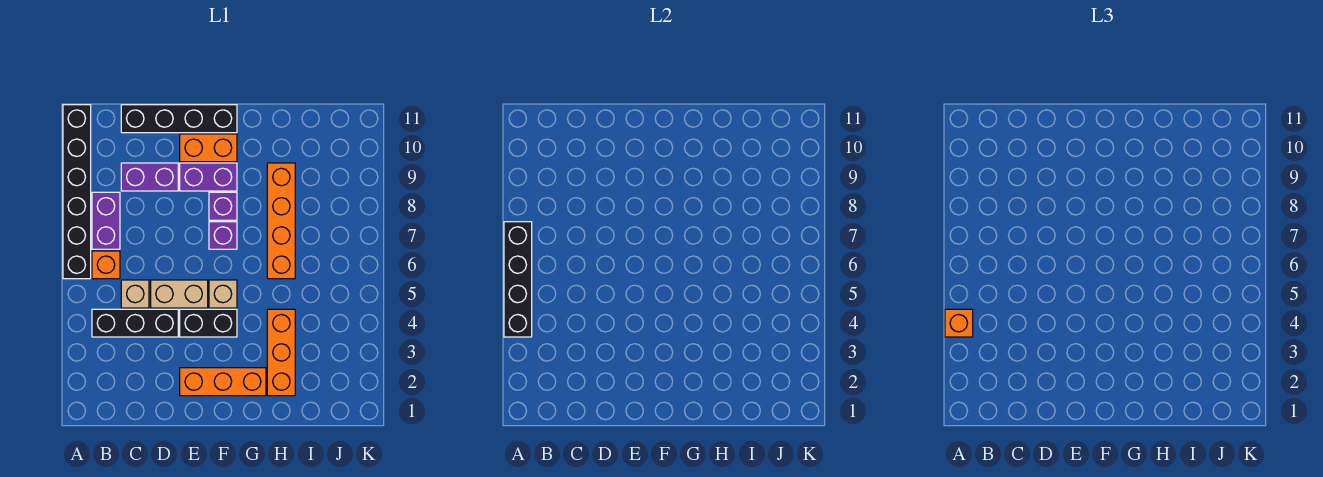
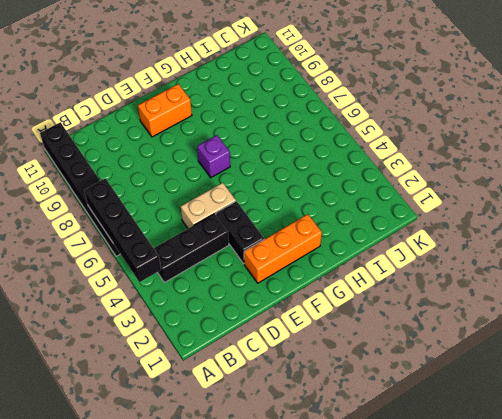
black brick E3:E4 level 1 -> black brick E4:F4 level 1
none -> orange brick B6 level 1
none -> purple brick B7:B8 level 1
none -> tan brick C5 level 1

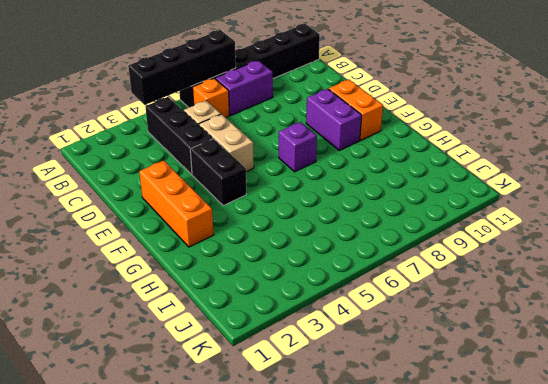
none -> purple brick C9:D9 level 1
none -> black brick C11:F11 level 1
none -> tan brick F5 level 1

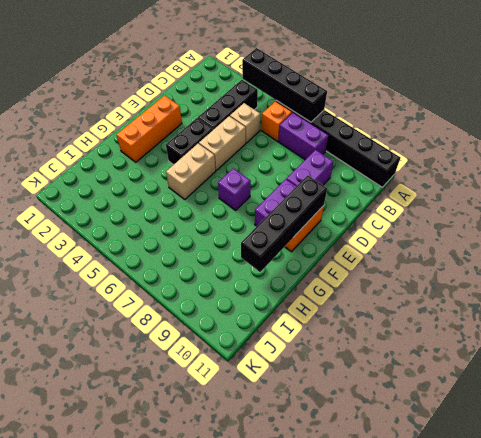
black brick E10:H10 level 2 -> black brick C11:F11 level 1
tan brick F5:G5 level 1 -> tan brick F5 level 1
none -> purple brick F8 level 1
none -> orange brick H2:H4 level 1
none -> orange brick H6:H9 level 1

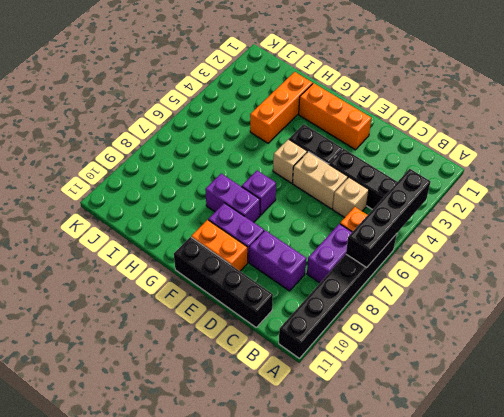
purple brick F8:G8 level 1 -> purple brick F8 level 1
none -> orange brick H6:H9 level 1
none -> orange brick A4 level 3

